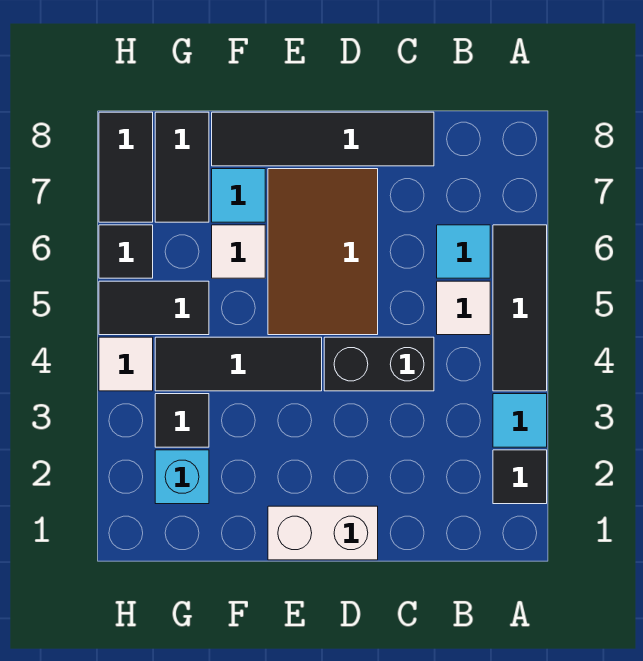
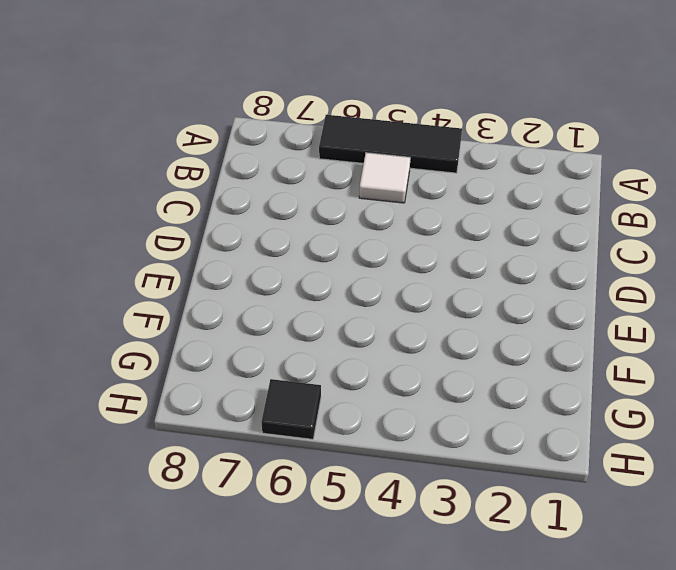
none -> black tile A2 level 1
none -> cyan tile A3 level 1
none -> cyan tile B6 level 1

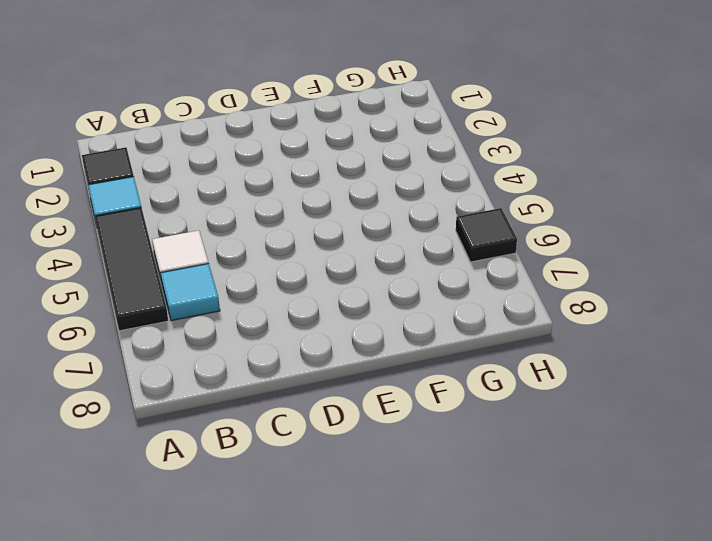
none -> black brick C4:D4 level 1
none -> black tile C8:F8 level 1
none -> white brick D1:E1 level 1

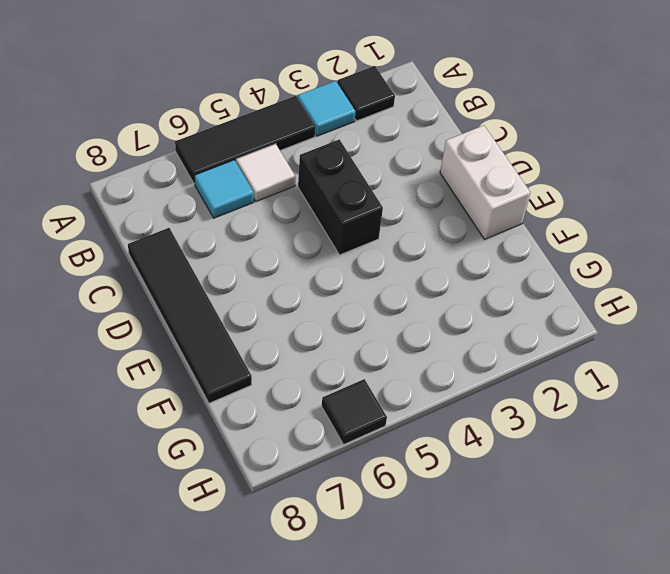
none -> brown tile D5:E7 level 1
none -> black tile E4:G4 level 1
none -> white tile F6 level 1

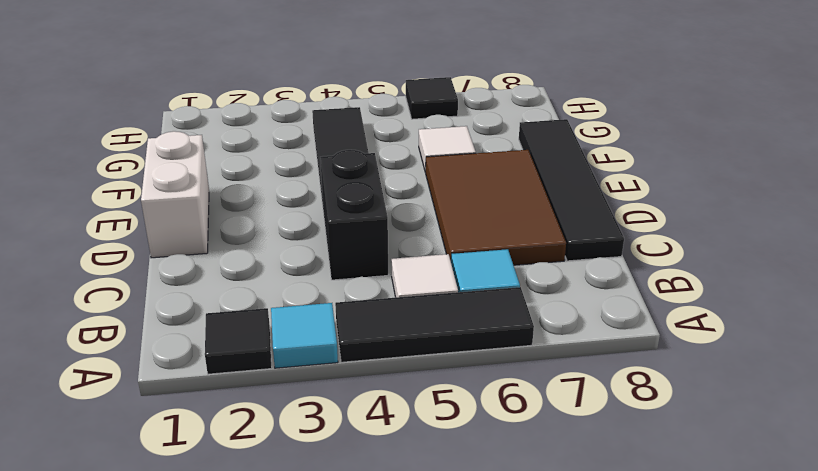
brown tile C6:E7 level 1 -> brown tile D5:E7 level 1
none -> cyan tile F7 level 1
none -> cyan brick G2 level 1
none -> black tile G3 level 1

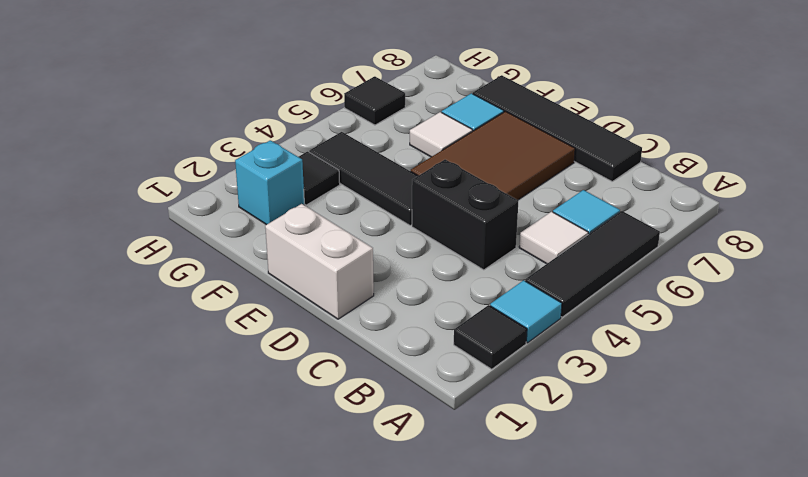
none -> black tile G5:H5 level 1
none -> black tile G7:G8 level 1
none -> white tile H4 level 1

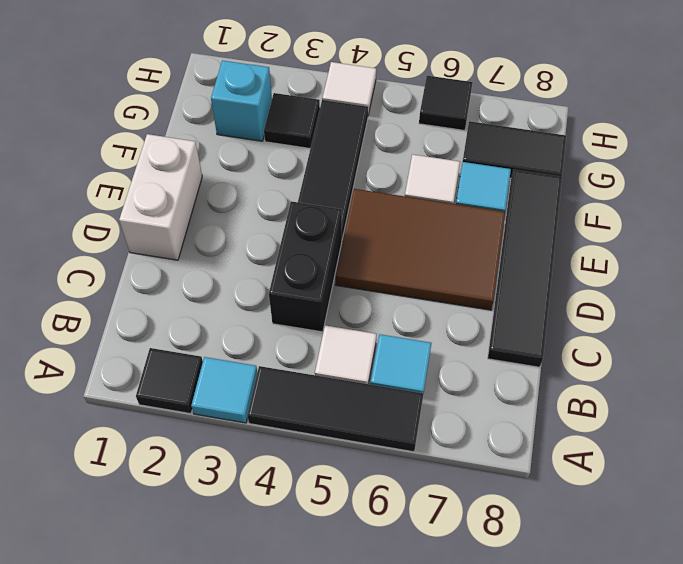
none -> black tile G5:H5 level 1
none -> black tile H7:H8 level 1

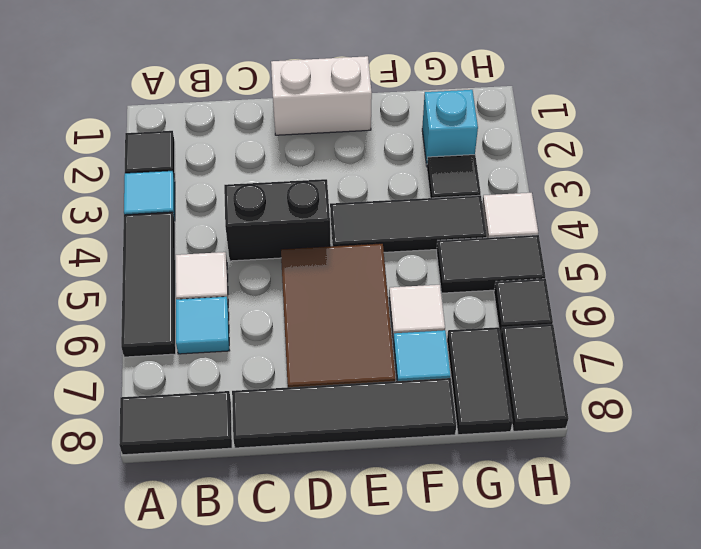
black tile A8:B8 level 1 -> none

